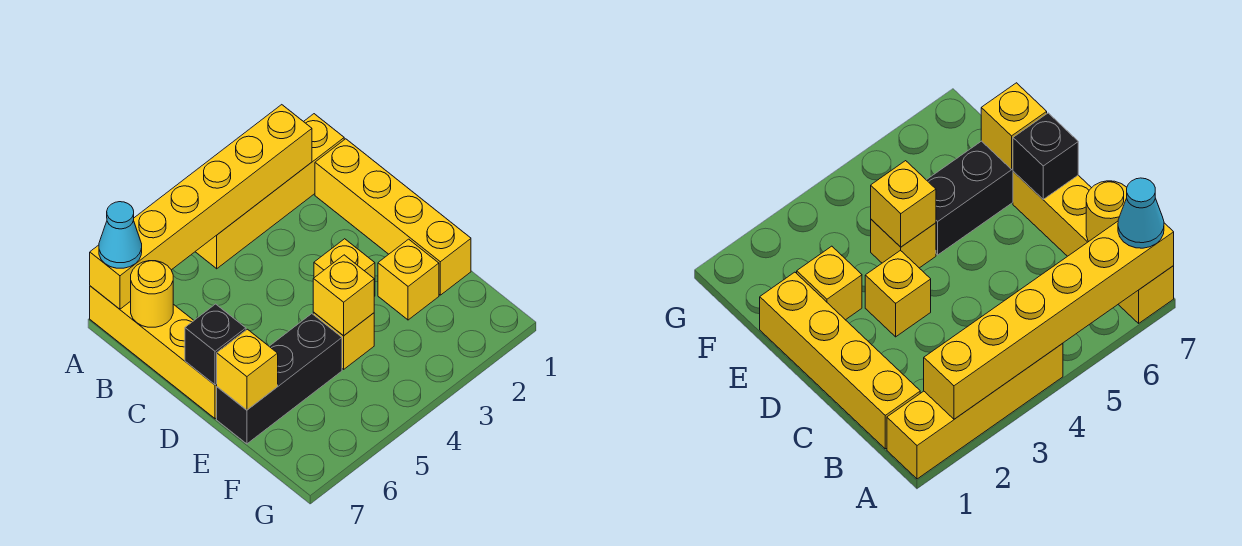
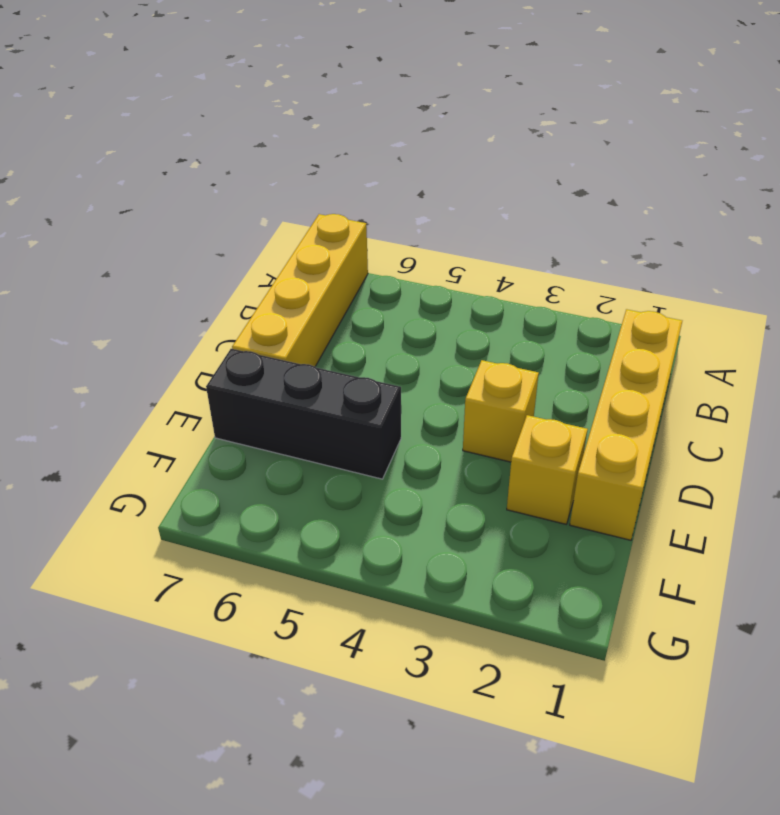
none -> yellow brick A1:A4 level 1
none -> yellow brick E4 level 1
none -> yellow brick A2:A7 level 2

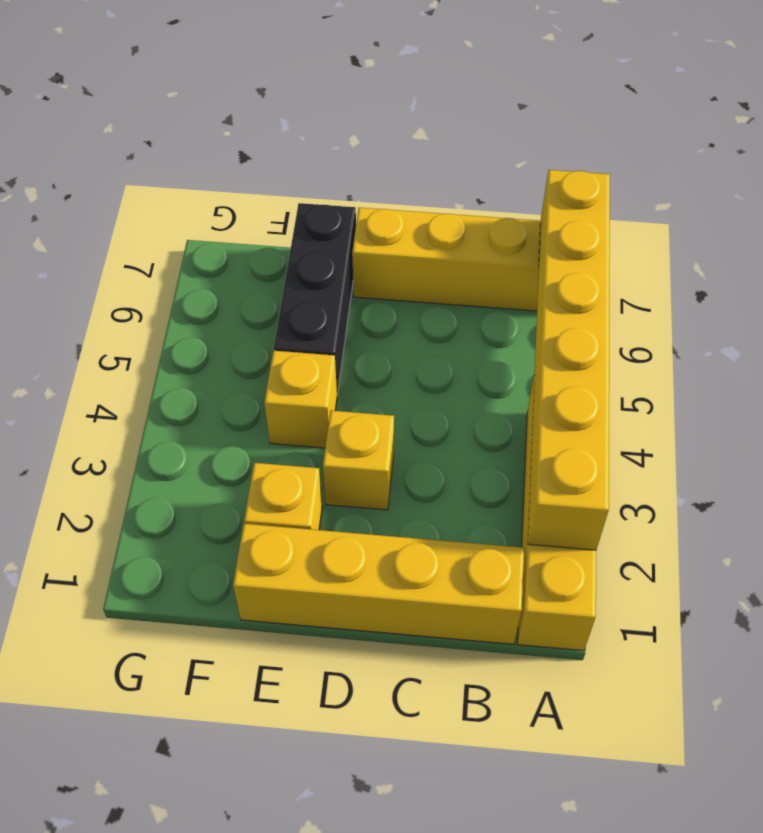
none -> yellow round brick B7 level 2
none -> black brick D7 level 2
none -> yellow brick E4 level 2

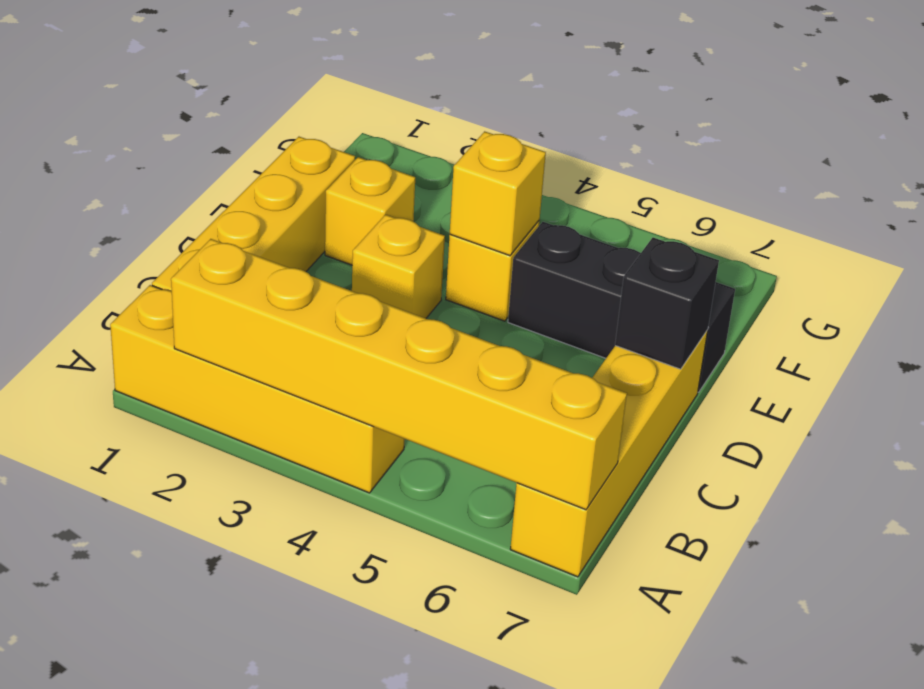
none -> yellow round brick B7 level 2
none -> yellow brick E7 level 2
none -> cyan cone A7 level 3

